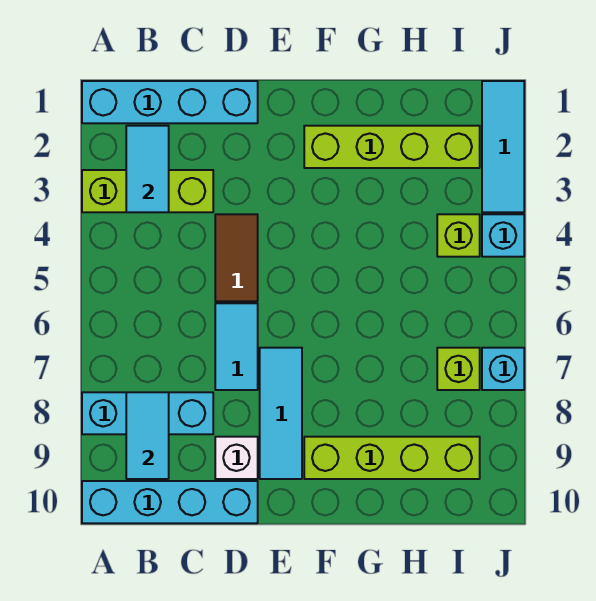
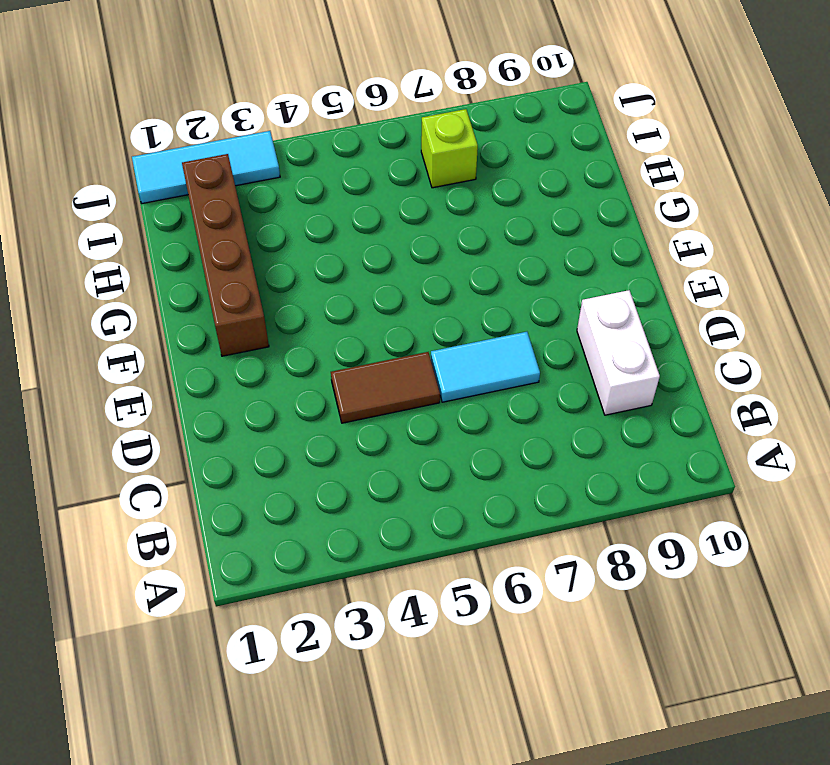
white brick C9:D9 level 1 -> white brick D9 level 1
brown brick F2:I2 level 1 -> lime brick F2:I2 level 1
none -> cyan brick A1:D1 level 1
none -> lime brick A3:C3 level 1
none -> cyan brick A8:C8 level 1

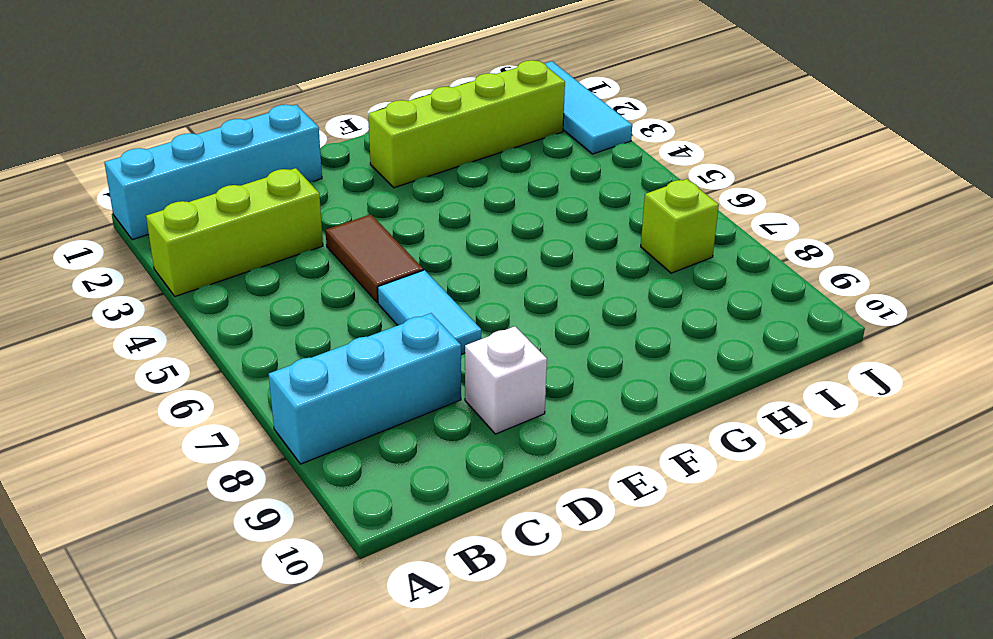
none -> cyan brick A10:D10 level 1
none -> cyan tile E7:E9 level 1
none -> lime brick F9:I9 level 1

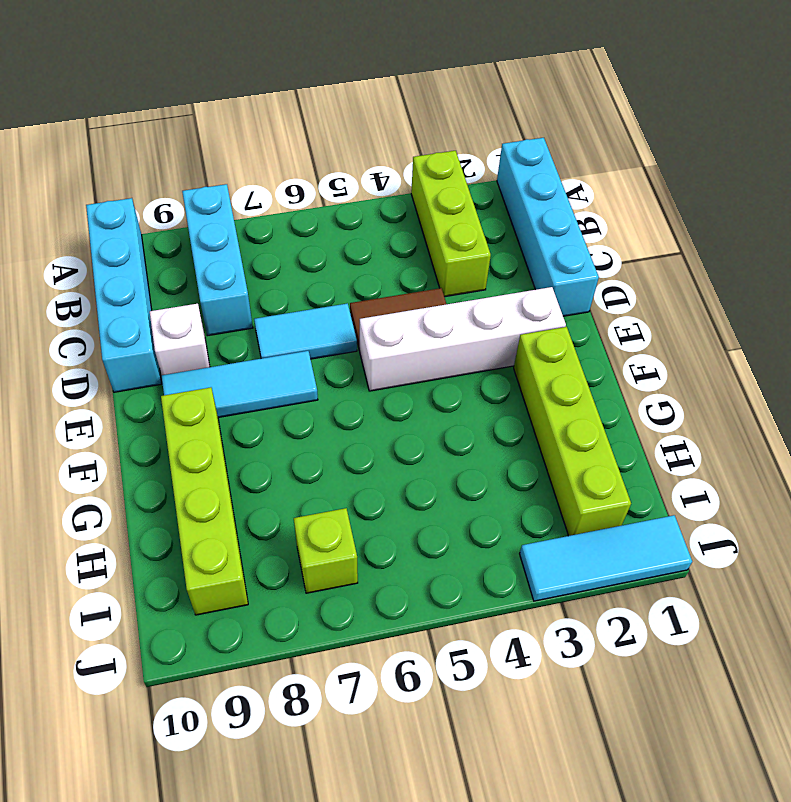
white brick E2:E5 level 1 -> none
none -> lime brick I4 level 1
none -> cyan brick J4 level 1
none -> cyan brick J7 level 1

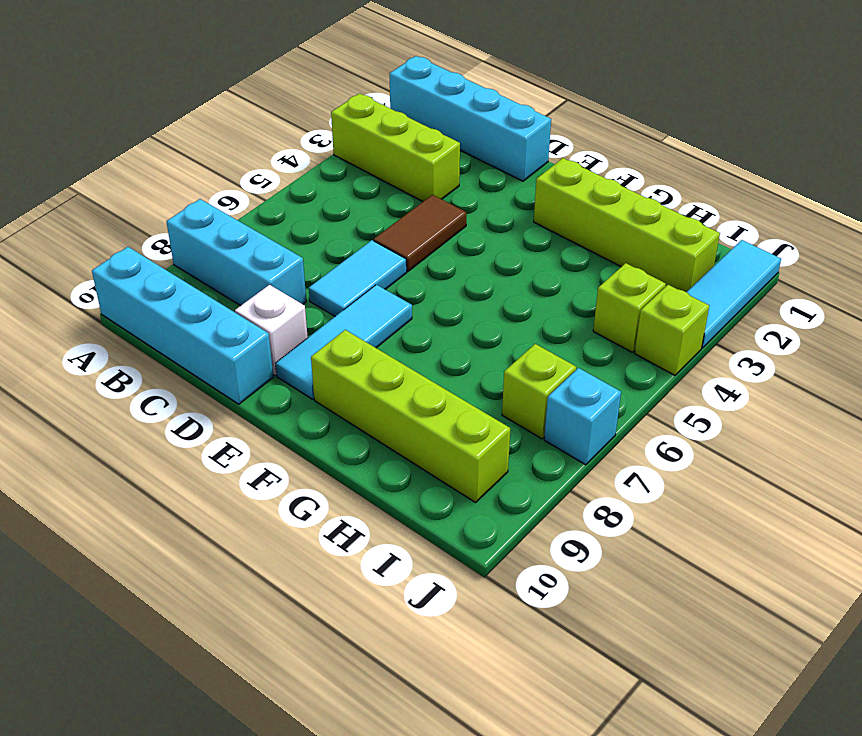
lime brick J4 level 1 -> cyan brick J4 level 1
none -> cyan tile B2:B3 level 2
none -> cyan tile B8:B9 level 2

